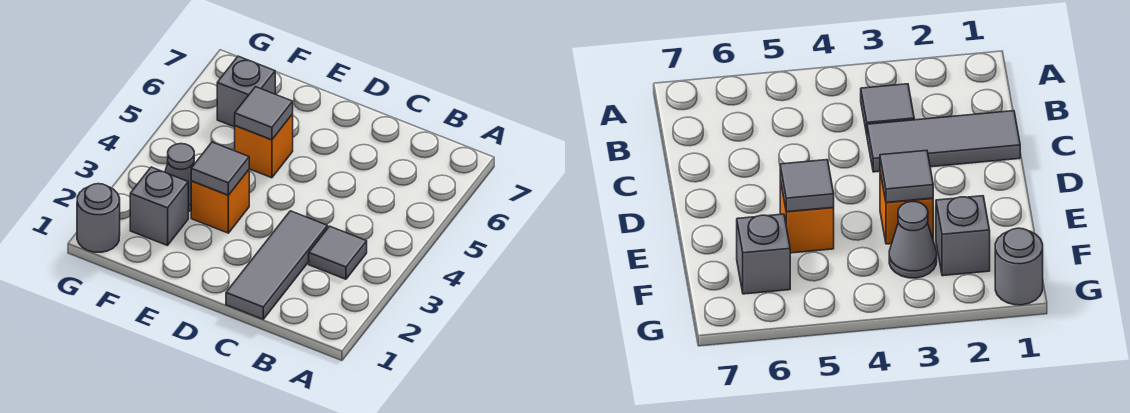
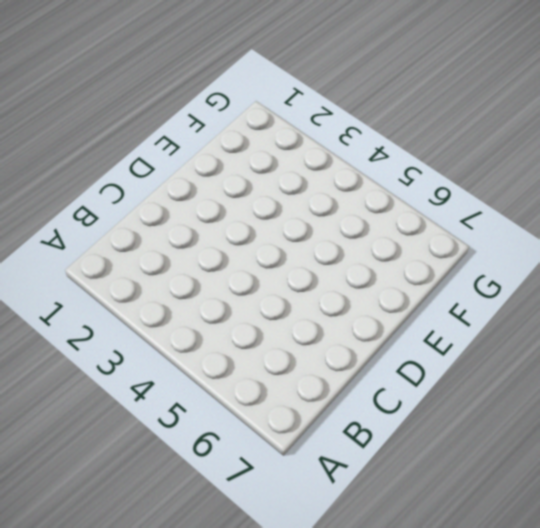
none -> grey tile B3 level 1
none -> grey tile C1:C3 level 1

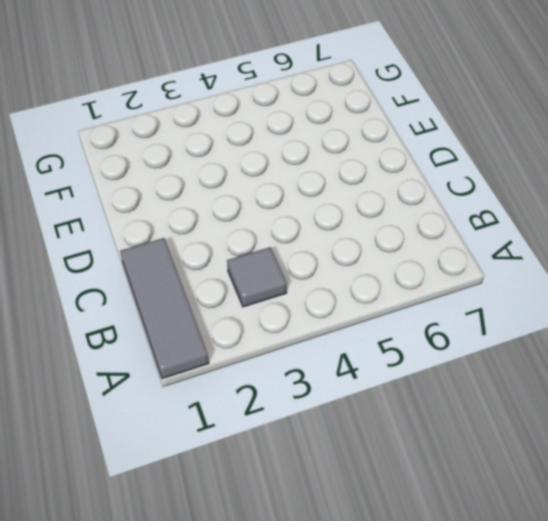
grey tile A1:C1 level 1 -> grey tile C1:C3 level 1
none -> orange brick E3 level 1
none -> orange brick E5 level 1

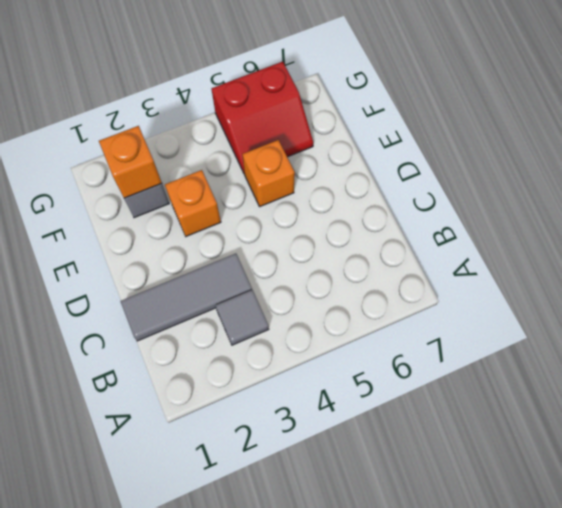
orange brick F2 level 2 -> none
red slope F5:G6 level 1 top G -> grey brick F6 level 1
none -> grey cone F3 level 1
none -> grey round brick G1 level 1

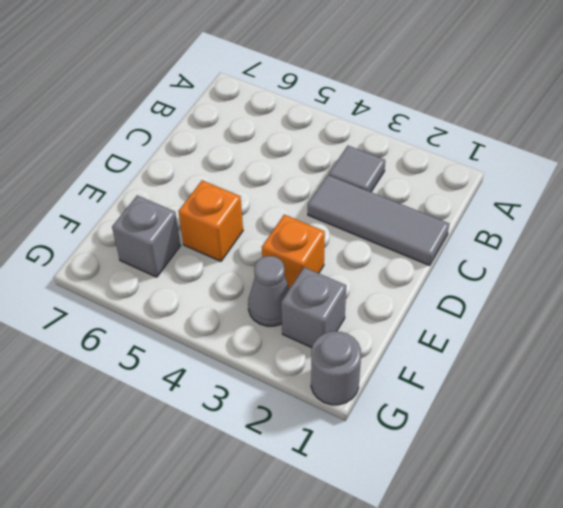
none -> grey tile E3 level 2
none -> grey tile E5 level 2

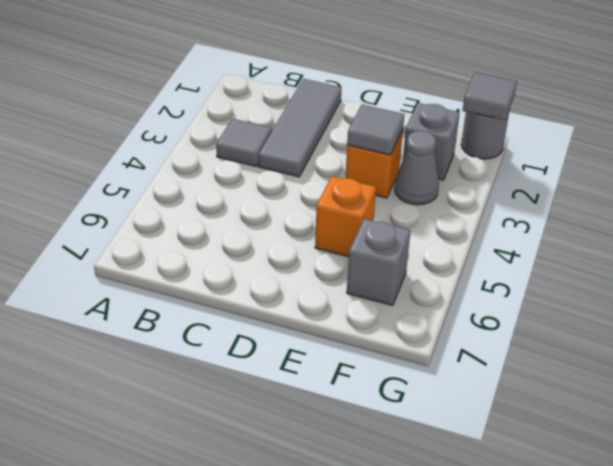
grey tile G1 level 2 -> grey tile E5 level 2

